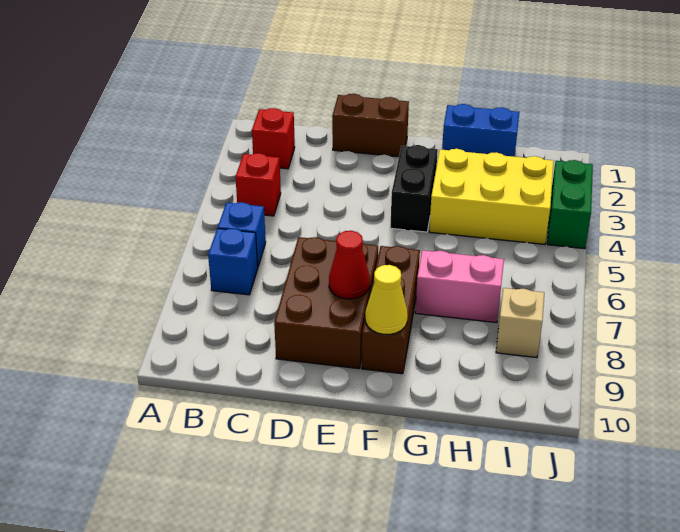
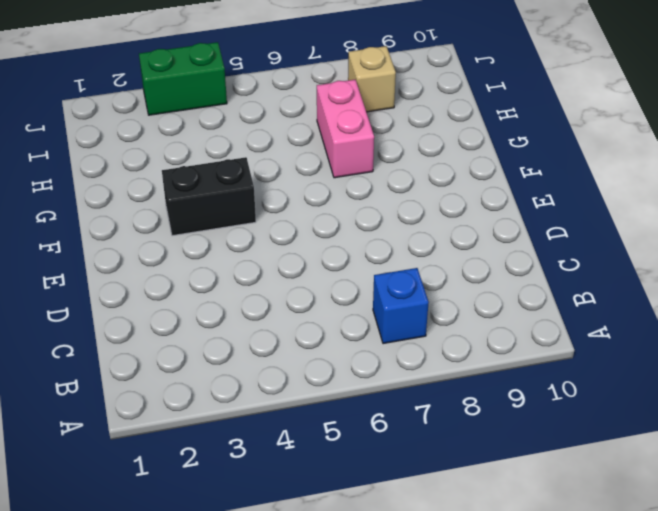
none -> red brick B2 level 1
none -> red brick B4 level 1
none -> blue brick B6 level 1

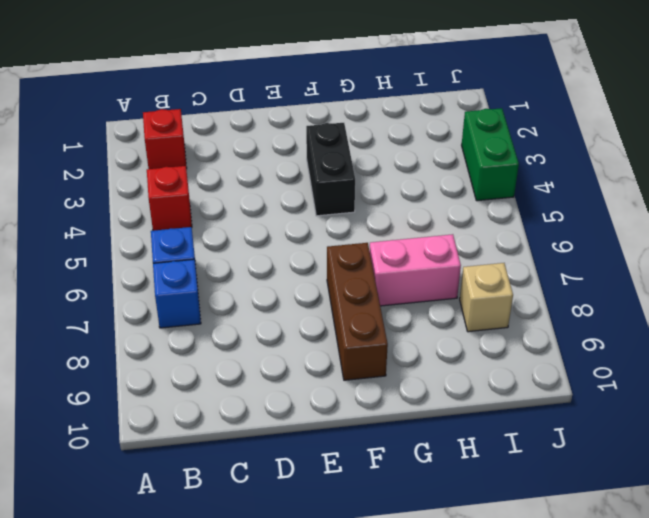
none -> brown brick D1:E1 level 1
none -> brown brick D7:E9 level 1
none -> blue brick G1:H1 level 1

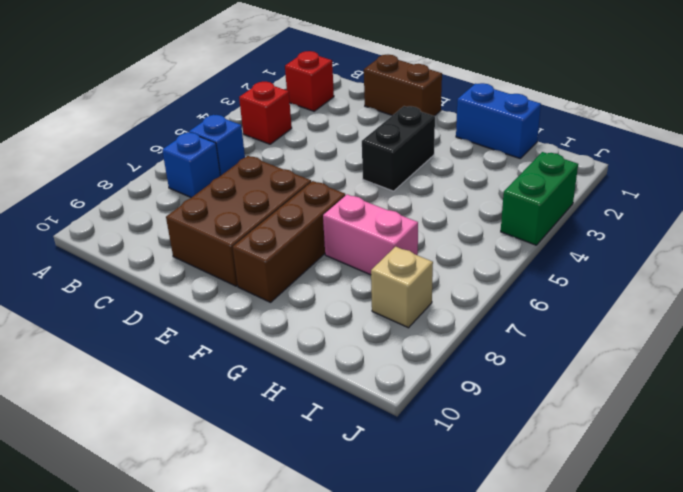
none -> yellow brick G3:I4 level 1
none -> red cone E8 level 2
none -> yellow cone F9 level 2

